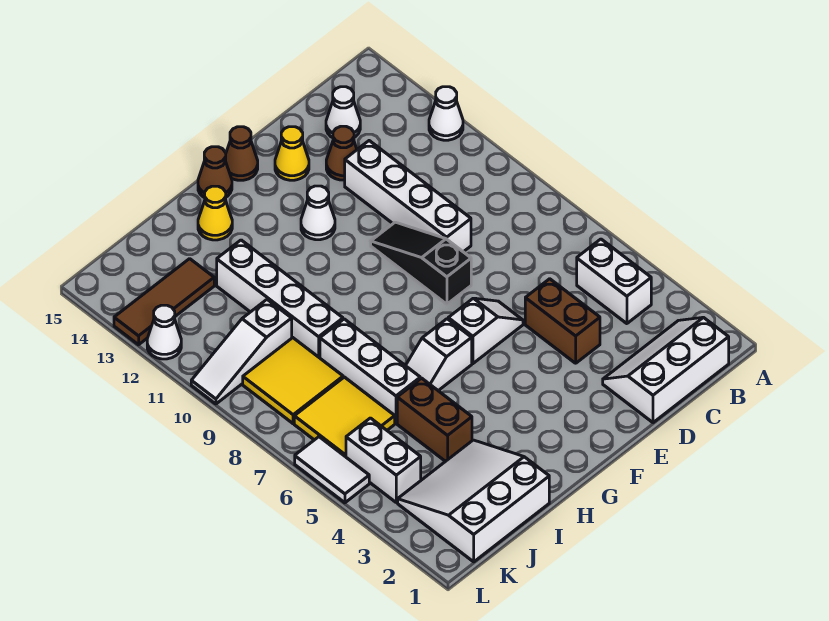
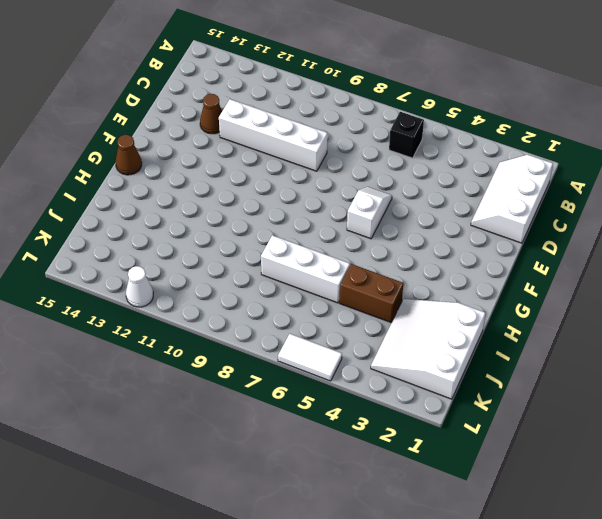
black brick B6 level 1 -> none
none -> white cone A12 level 1
none -> white brick B4:B5 level 1
none -> white cone C14 level 1

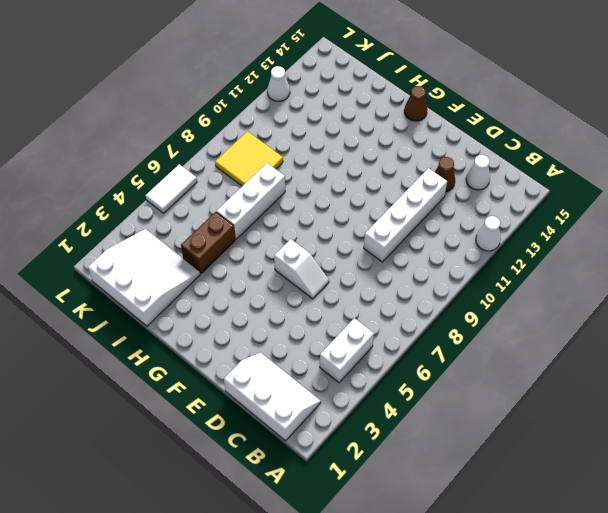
none -> brown brick D4:D5 level 1
none -> black slope E8:E10 level 1 top 8
none -> yellow cone E14 level 1

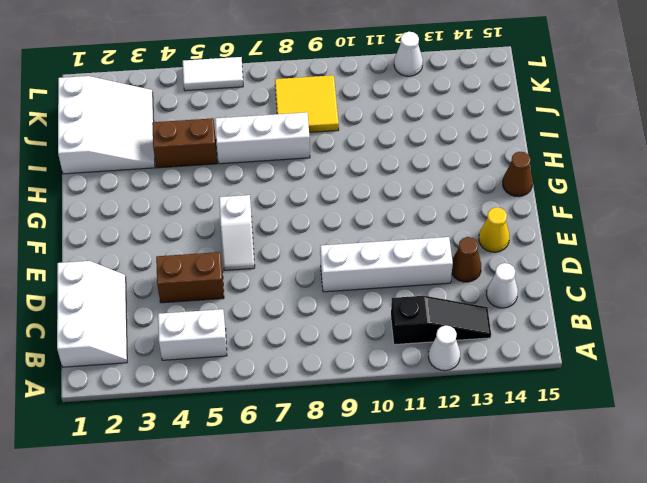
black slope B11:B13 level 1 top 11 -> black slope E8:E10 level 1 top 8
none -> white cone F12 level 1
none -> brown cone F15 level 1
none -> white slope G6:H6 level 1 top G

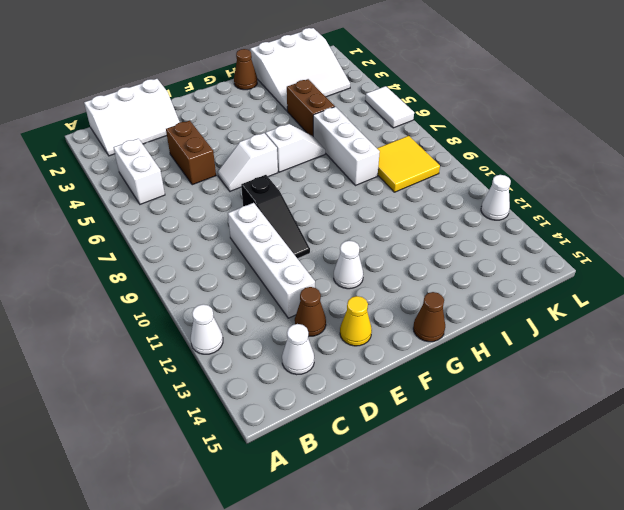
brown cone H1 level 1 -> brown cone F15 level 1
none -> yellow cone H14 level 1
none -> white brick I9:I12 level 1
none -> yellow tile J6:K7 level 1

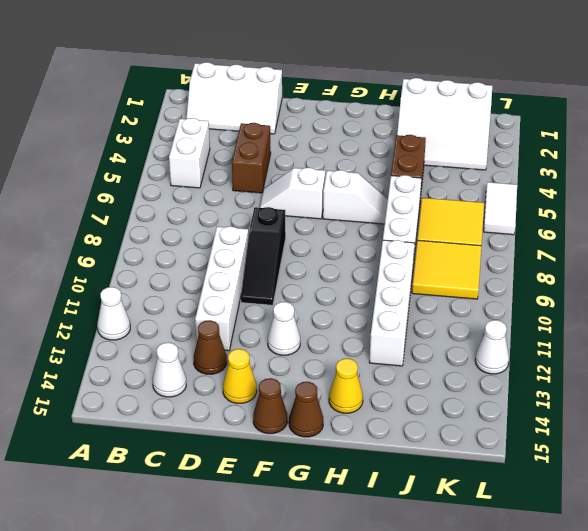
none -> white slope J10:L10 level 1 top J
none -> brown tile J13:L13 level 1
none -> white brick K4:K5 level 1

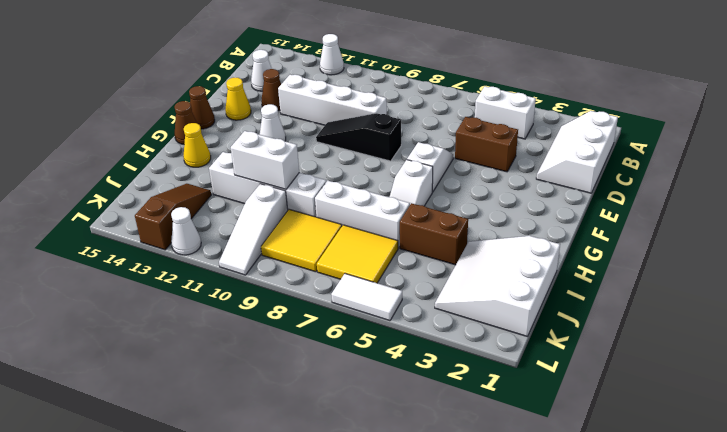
white brick I10:I11 level 2 -> white brick K4:K5 level 1
brown slope J13:L13 level 1 top L -> brown tile J13:L13 level 1

